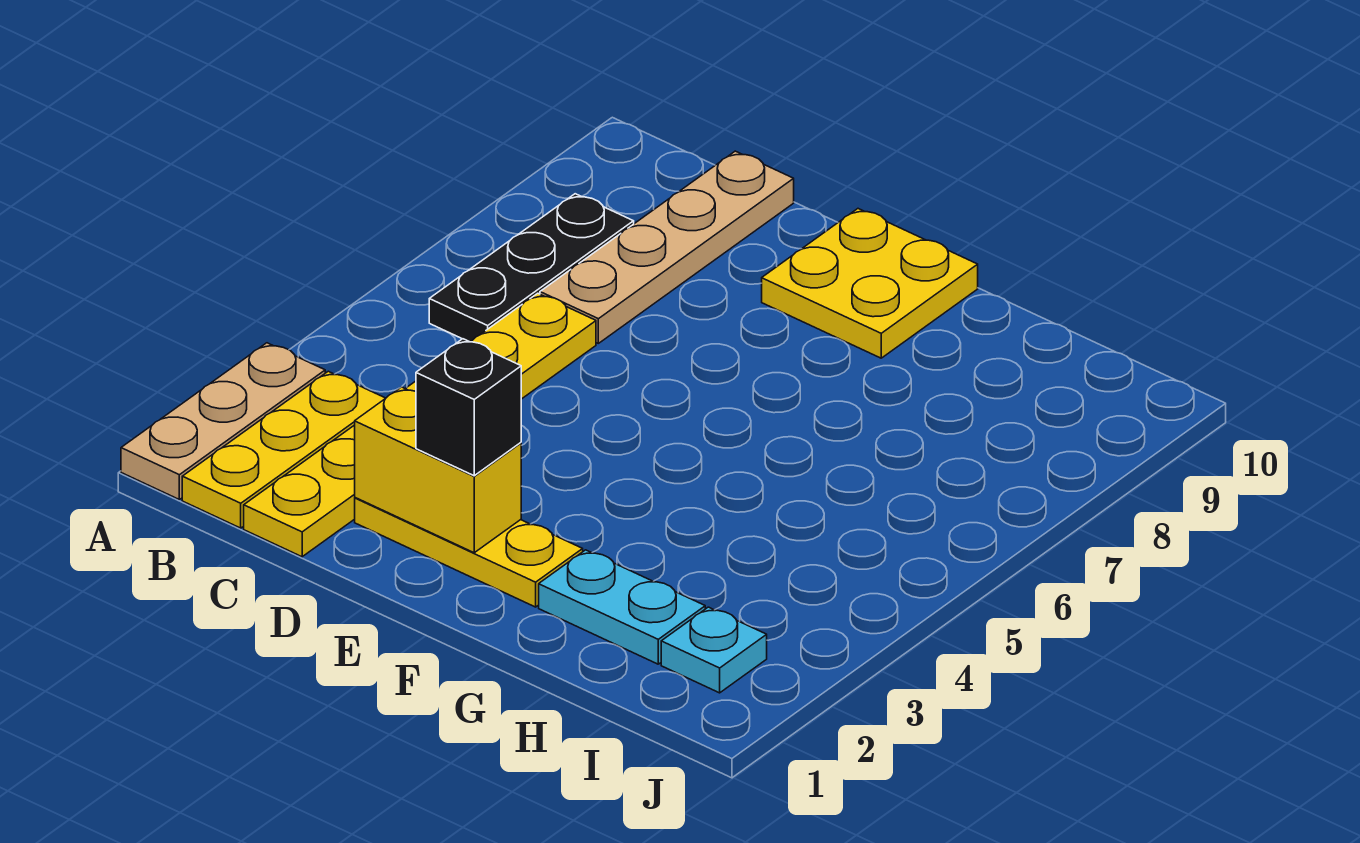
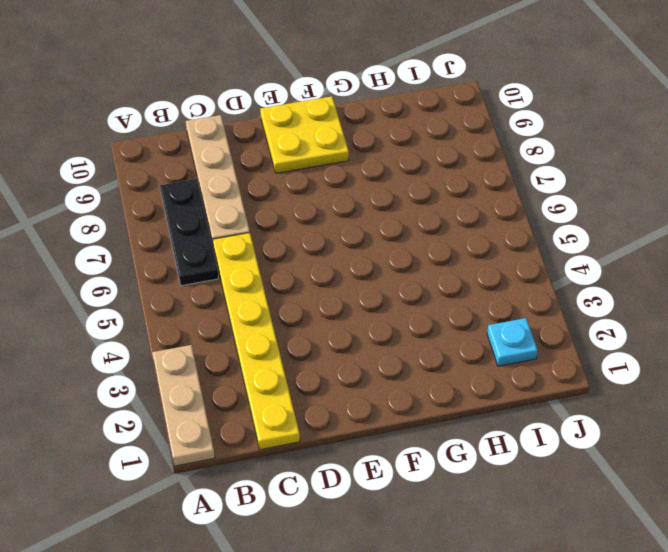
none -> yellow plate B1:B3 level 1
none -> yellow plate D2:F2 level 1

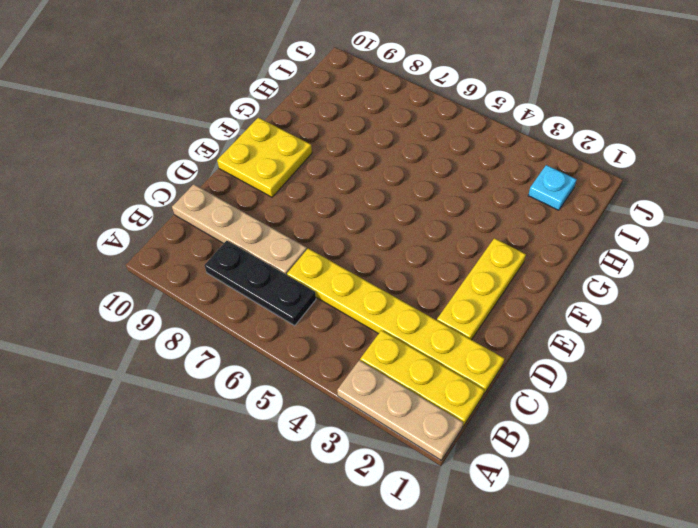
none -> cyan plate G2:H2 level 1
none -> yellow brick D2:E2 level 2

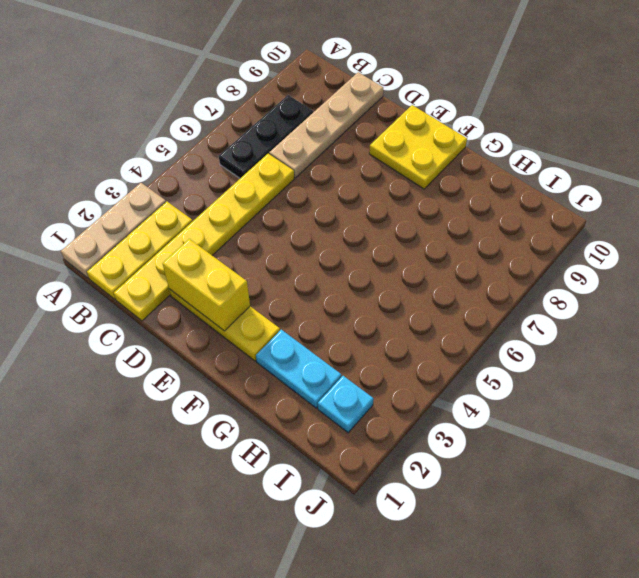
none -> black brick E2 level 3

